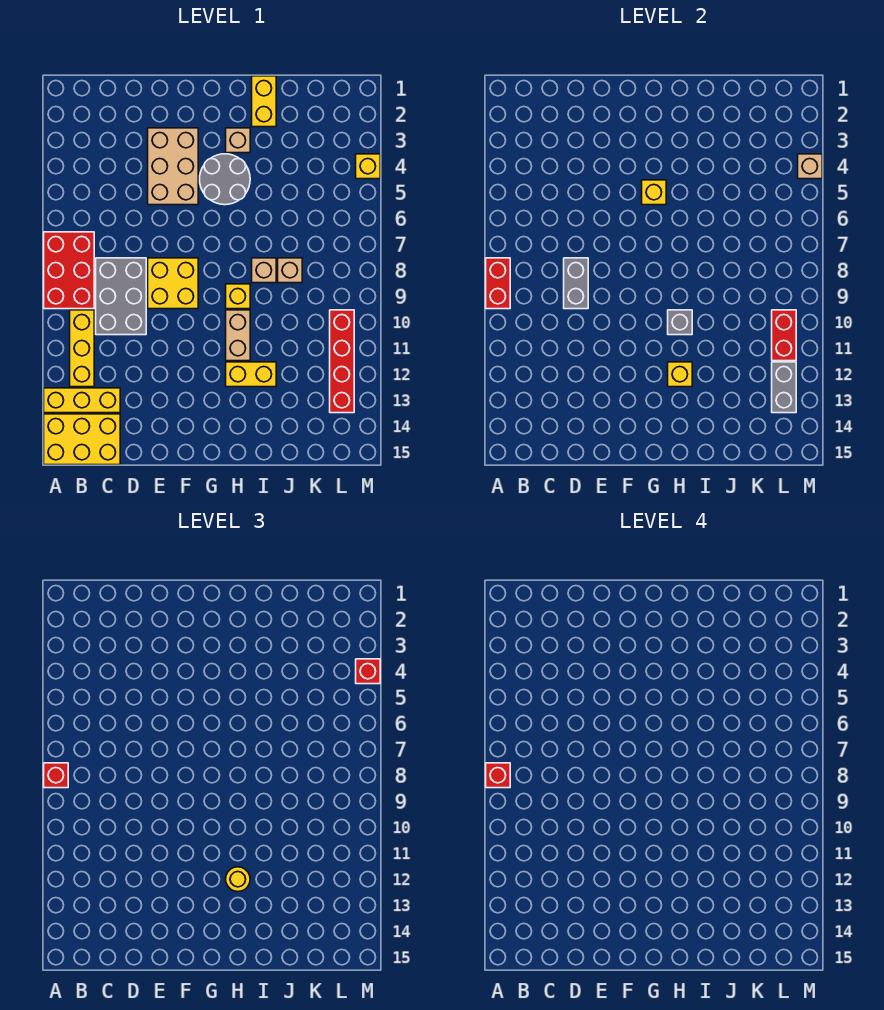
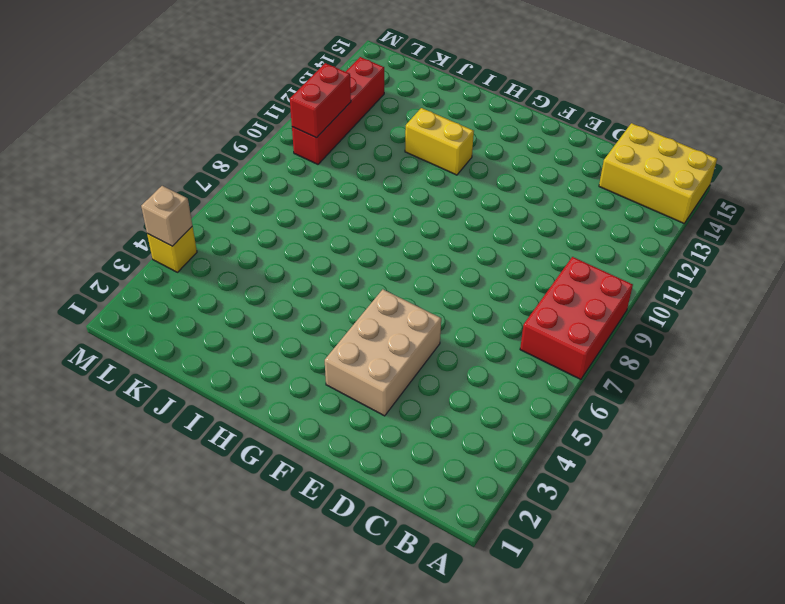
none -> yellow brick A13:C13 level 1
none -> yellow brick B10:B12 level 1
none -> grey brick C8:D10 level 1

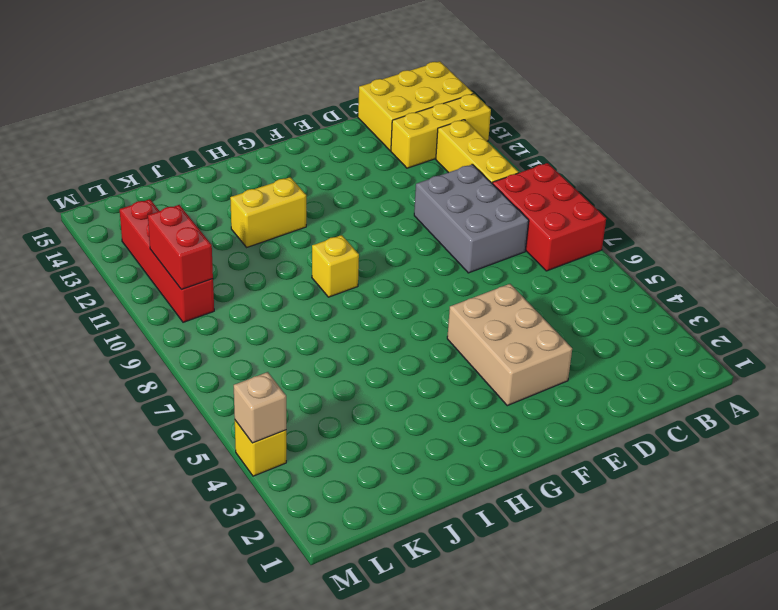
none -> yellow brick E8:F9 level 1
none -> grey round brick G4:H5 level 1
none -> tan brick H3 level 1

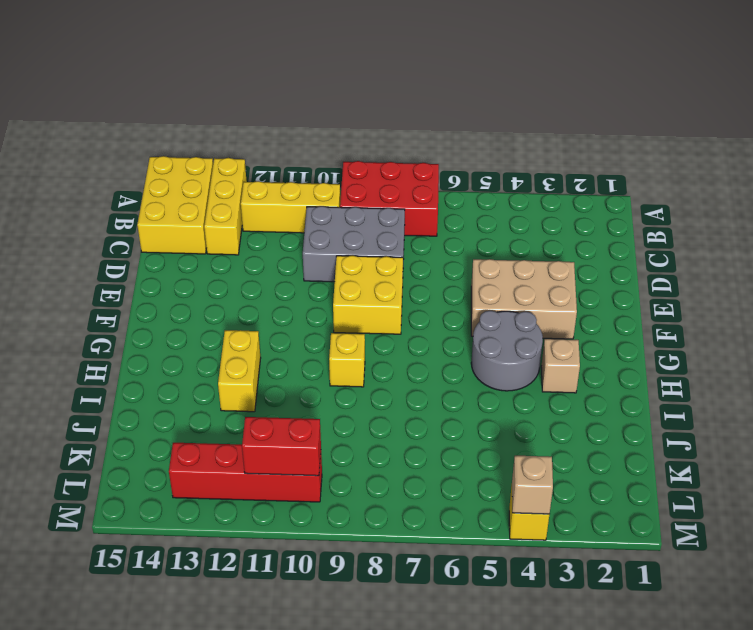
none -> tan brick H10:H11 level 1
none -> yellow brick I1:I2 level 1
none -> tan brick I8 level 1

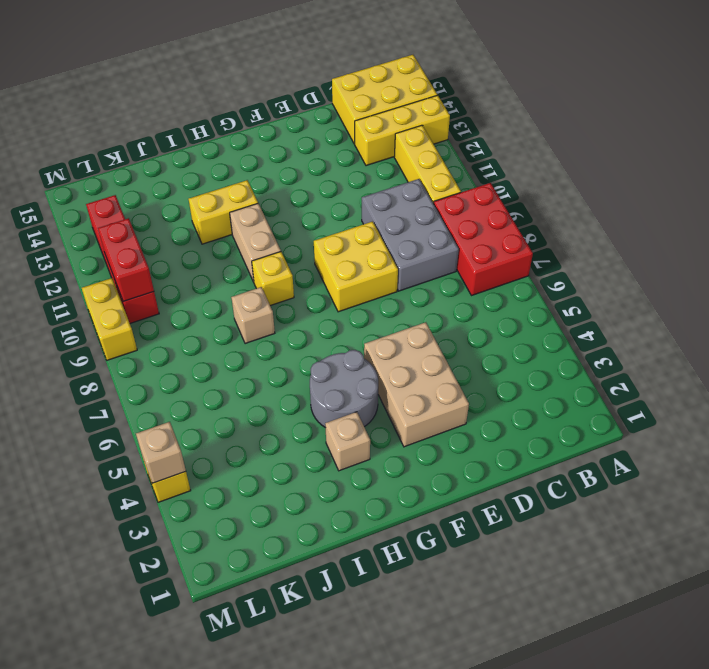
yellow brick M9:M10 level 1 -> yellow brick I1:I2 level 1
none -> tan brick J8 level 1
none -> red brick A8:A9 level 2
none -> grey brick D8:D9 level 2

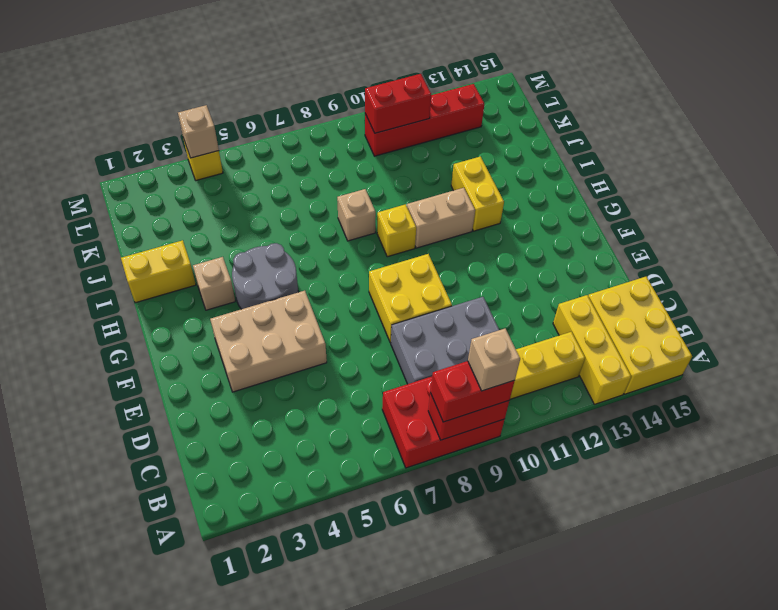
red brick A8:A9 level 3 -> red brick A8 level 3
tan brick A9 level 4 -> tan brick J8 level 1
none -> grey brick D8:D9 level 2
none -> yellow brick G5 level 2
none -> grey brick H10 level 2

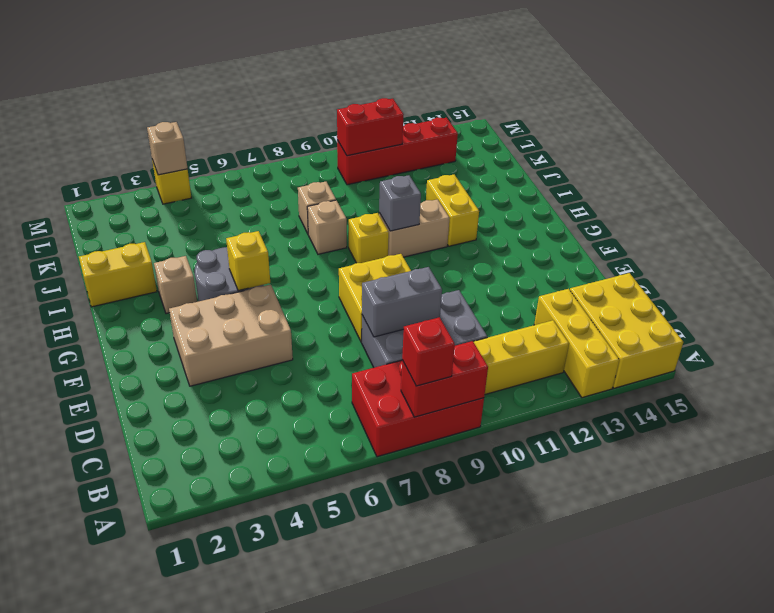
none -> yellow brick H12 level 2
none -> grey brick L12:L13 level 2
none -> yellow round brick H12 level 3

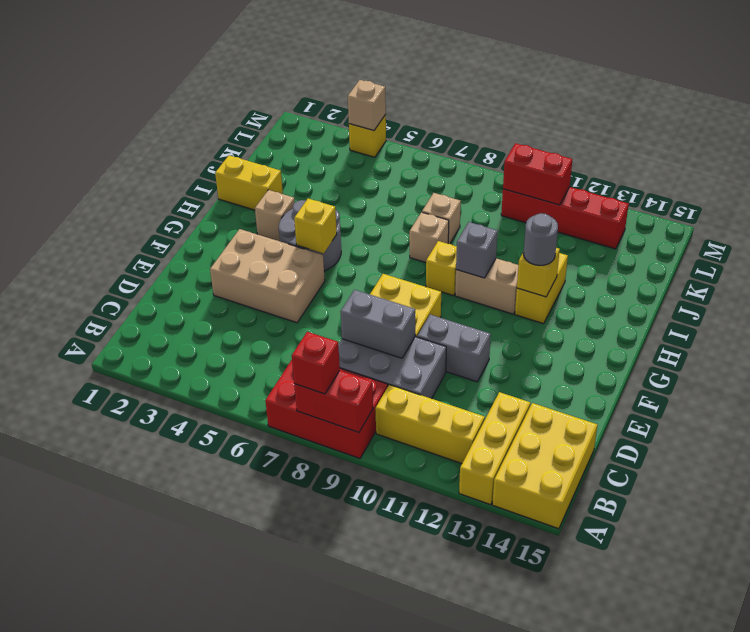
grey brick E10:E11 level 1 -> grey brick L12:L13 level 2
grey round brick H12 level 3 -> yellow round brick H12 level 3
none -> red brick M4 level 3
none -> red brick A8 level 4

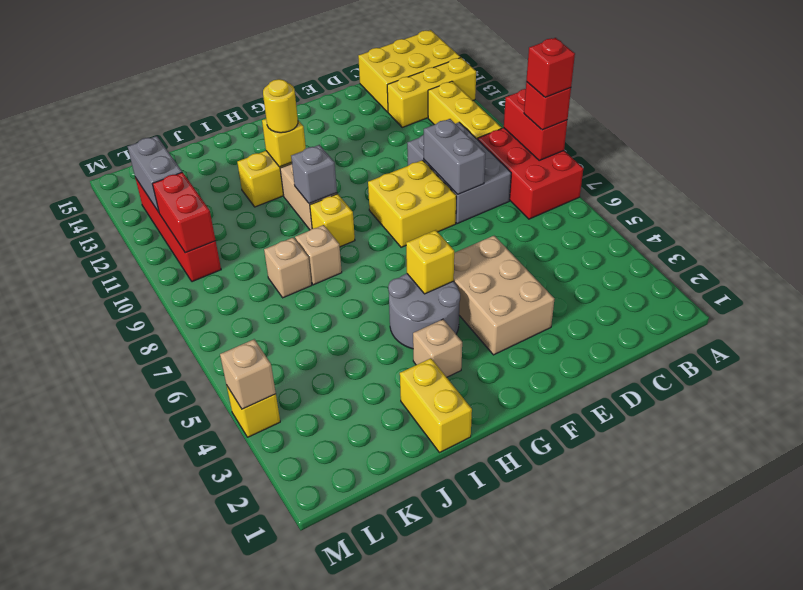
none -> red brick M4 level 3

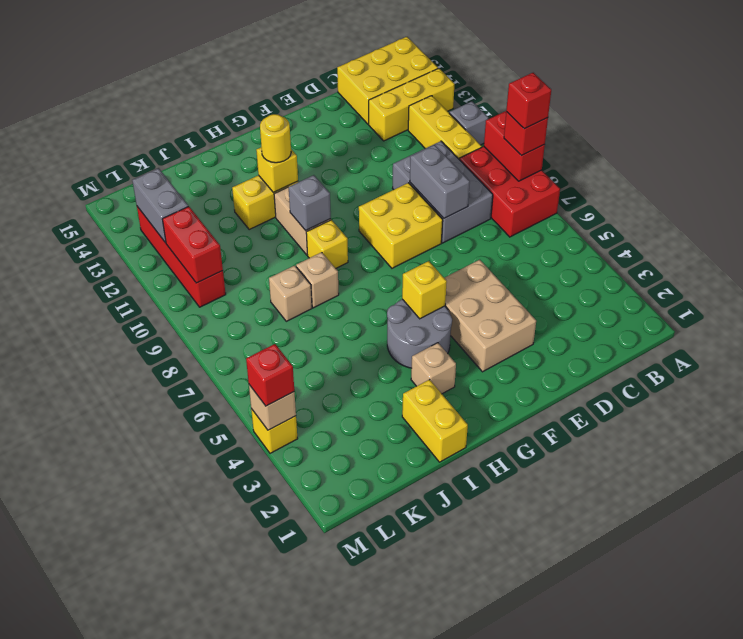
grey brick A11 level 1 -> none

